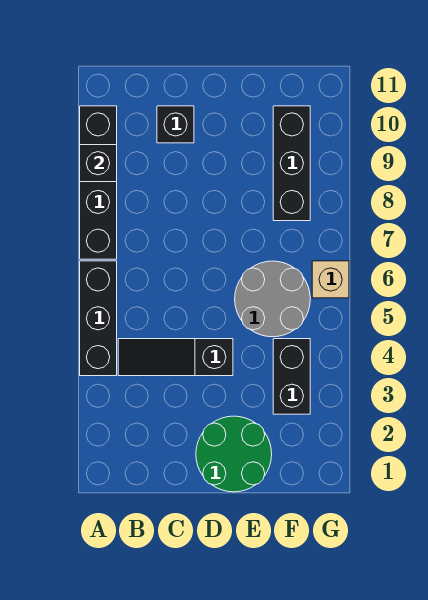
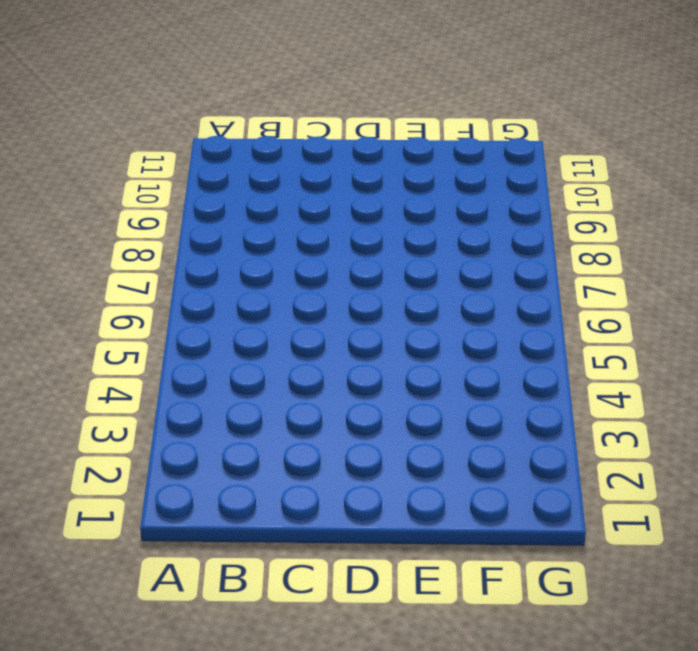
none -> black brick A4:A6 level 1
none -> black brick A7:A10 level 1

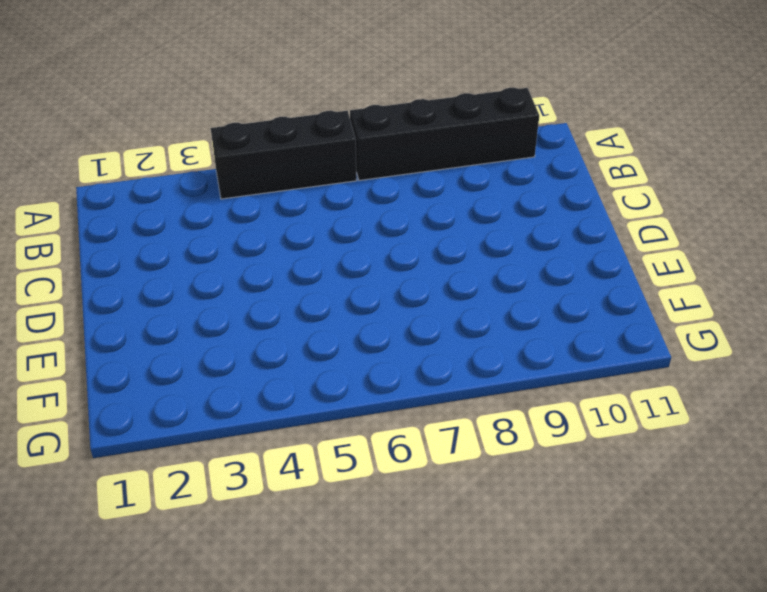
none -> black slope B4:D4 level 1 top D
none -> black brick C10 level 1

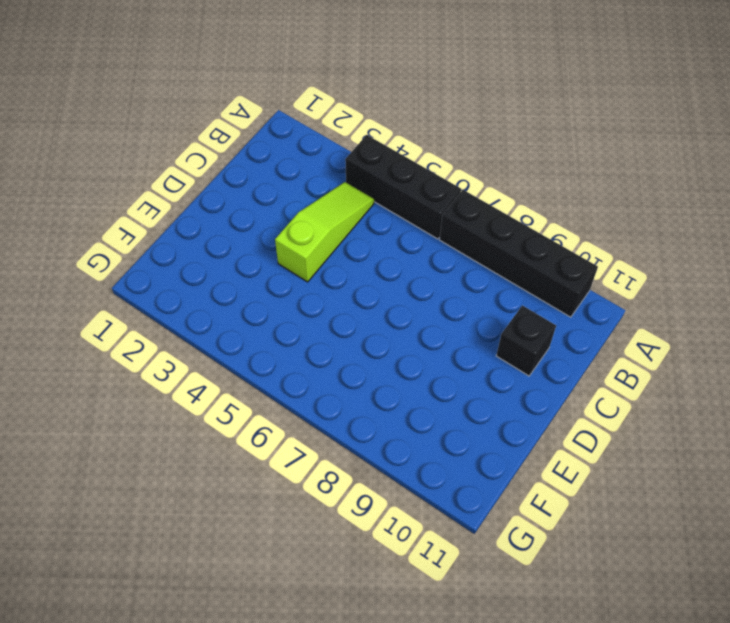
lime slope B4:D4 level 1 top D -> black slope B4:D4 level 1 top D
none -> green round brick D1:E2 level 1
none -> grey round brick E5:F6 level 1

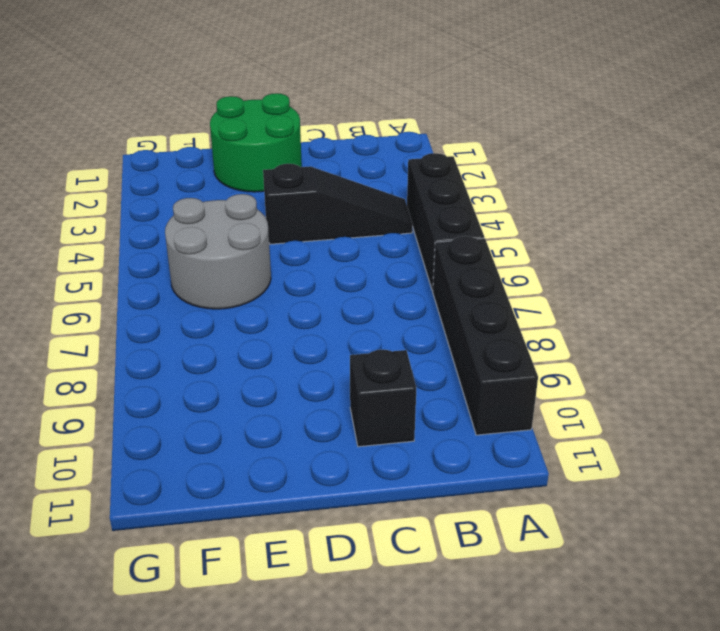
none -> black brick F3:F4 level 1
none -> black brick F8:F10 level 1

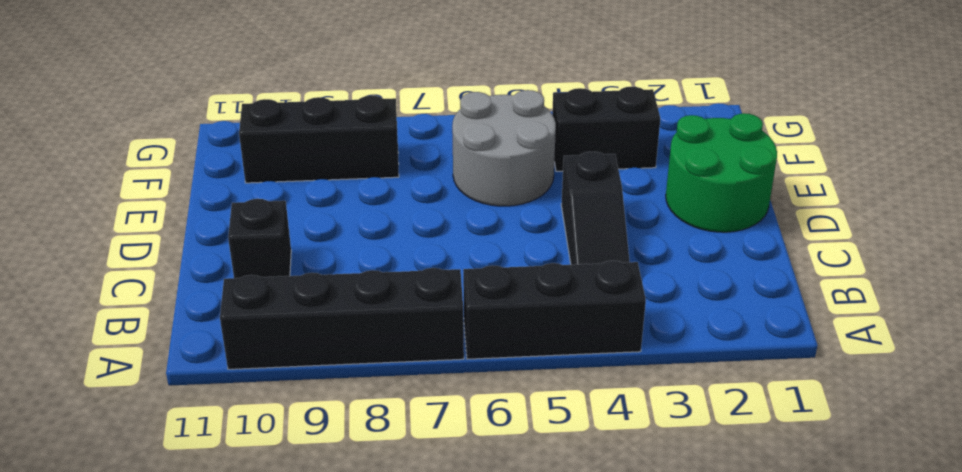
none -> tan brick G6 level 1
none -> black brick A9 level 2

